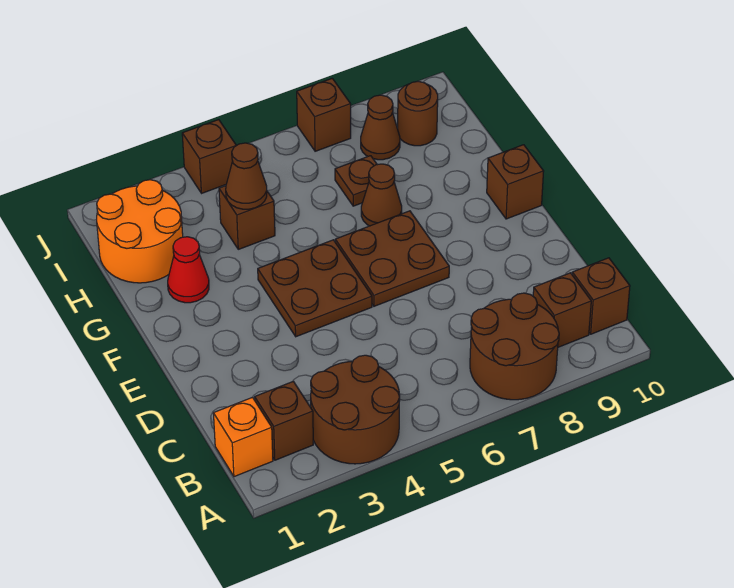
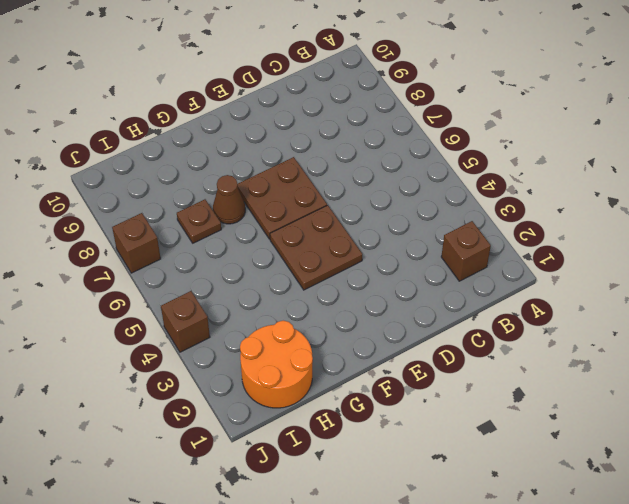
none -> brown round brick A3:B4 level 1
none -> brown round brick A7:B8 level 1
none -> orange brick B1 level 1

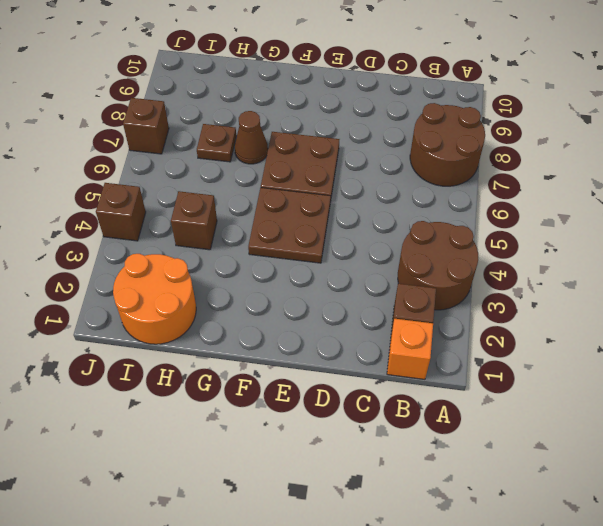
none -> brown brick B9 level 1
none -> brown brick B10 level 1
none -> brown brick F10 level 1

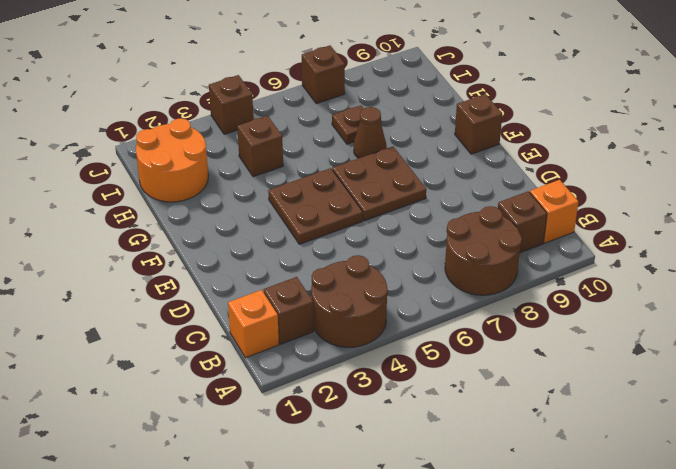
orange brick B10 level 1 -> brown brick B10 level 1
none -> red cone G2 level 1
none -> brown cone I8 level 1
none -> brown round brick I9 level 1

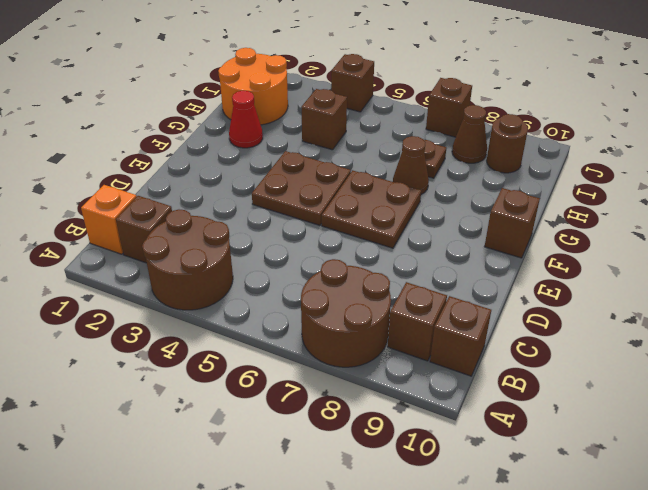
none -> brown cone H4 level 2

